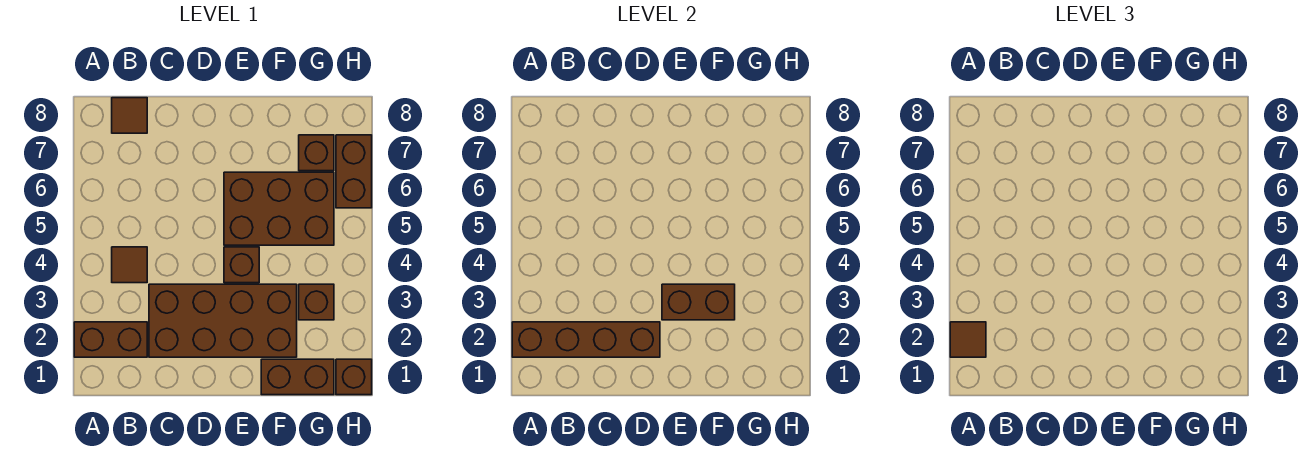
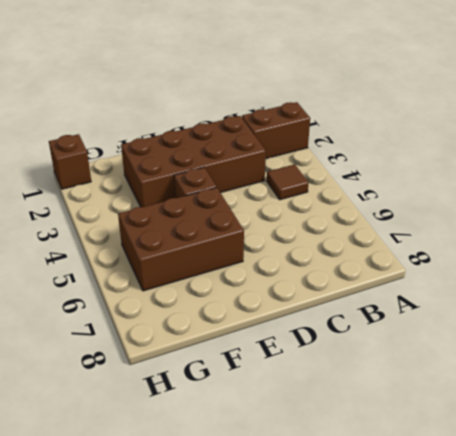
none -> brown tile B8 level 1
none -> brown brick F1:G1 level 1
none -> brown brick G3 level 1

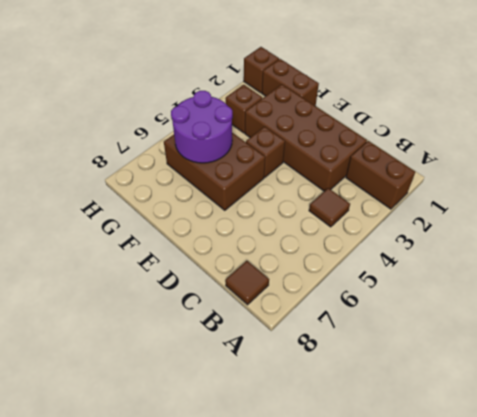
purple round brick F5:G6 level 2 -> none
none -> brown brick G7 level 1
none -> brown brick H6:H7 level 1
none -> brown brick A2:D2 level 2

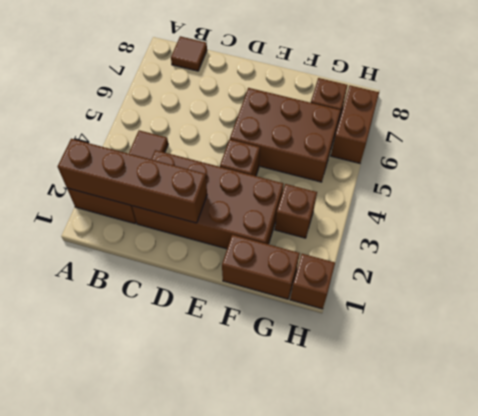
none -> brown brick E3:F3 level 2
none -> brown tile A2 level 3

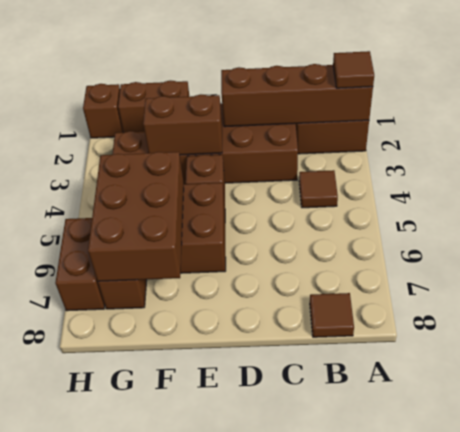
brown brick F5:G7 level 2 -> none

